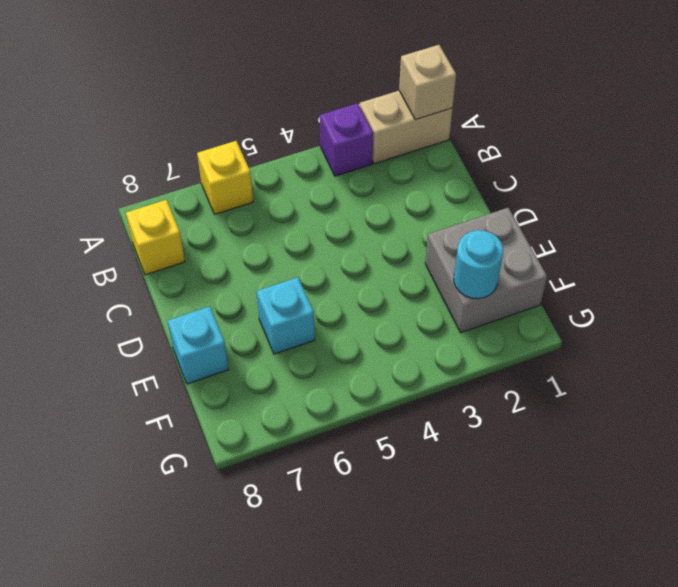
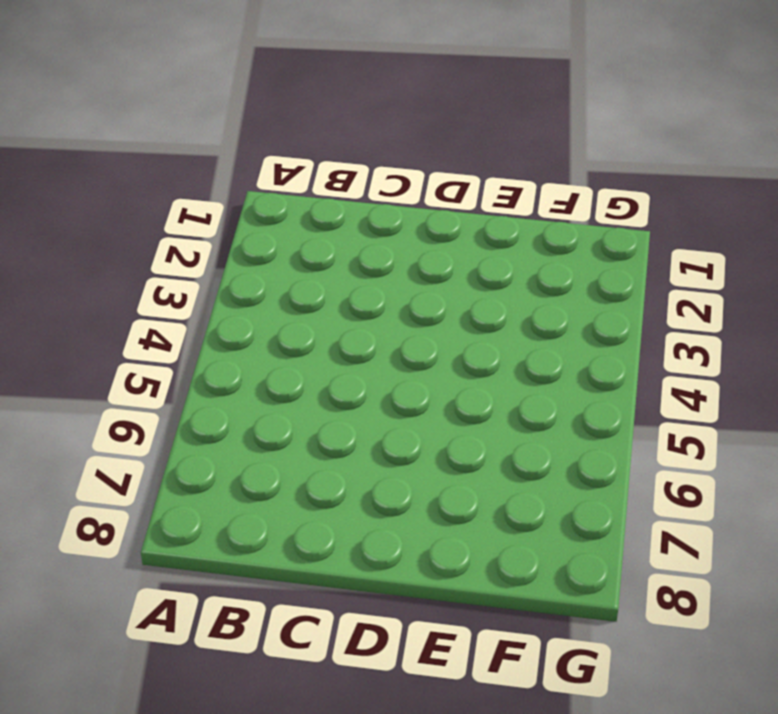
none -> tan brick A1:A2 level 1
none -> purple brick A3 level 1

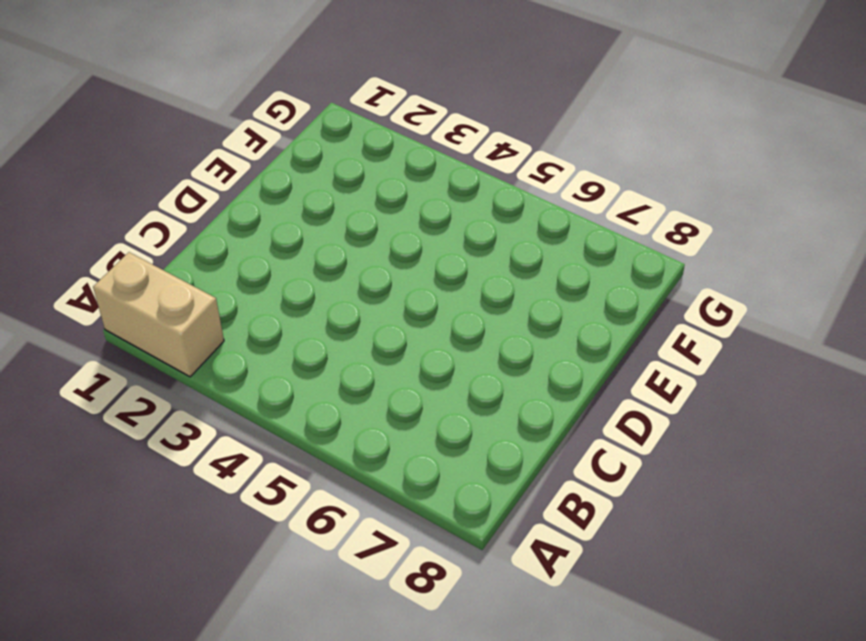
none -> purple brick A3 level 1
none -> yellow brick A6 level 1

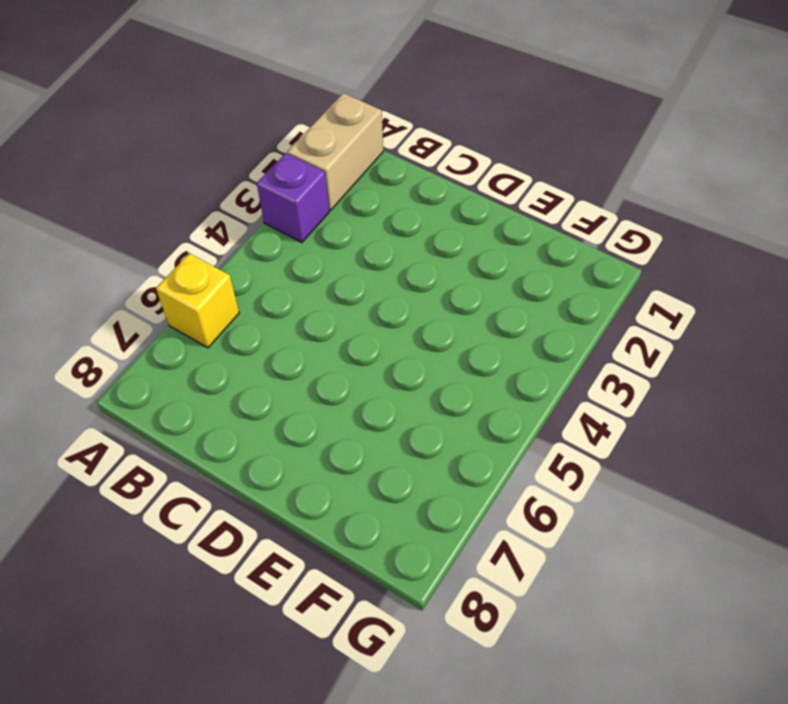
none -> yellow brick B8 level 1
none -> grey brick E1:F2 level 1

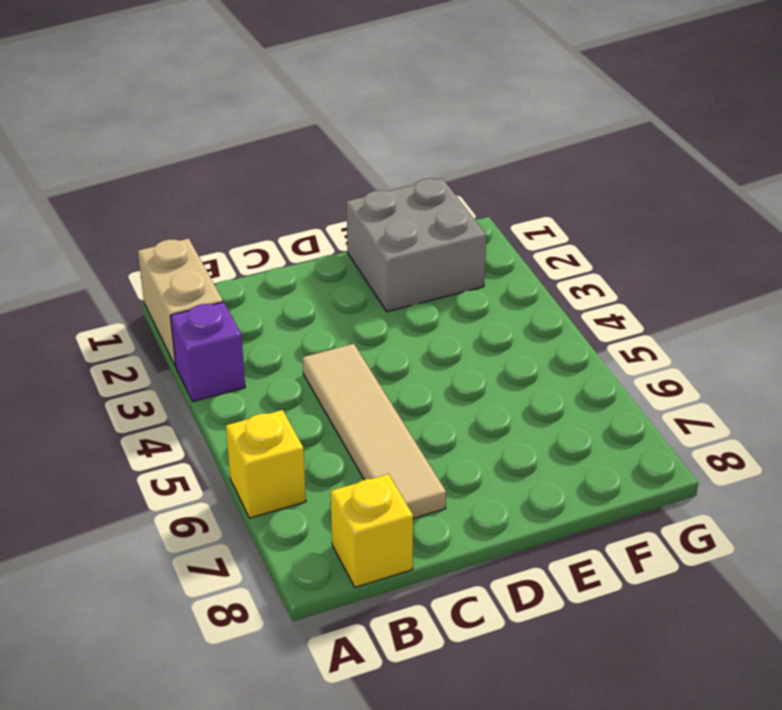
tan tile C4:C7 level 1 -> none
none -> cyan brick E6 level 1
none -> cyan brick E8 level 1

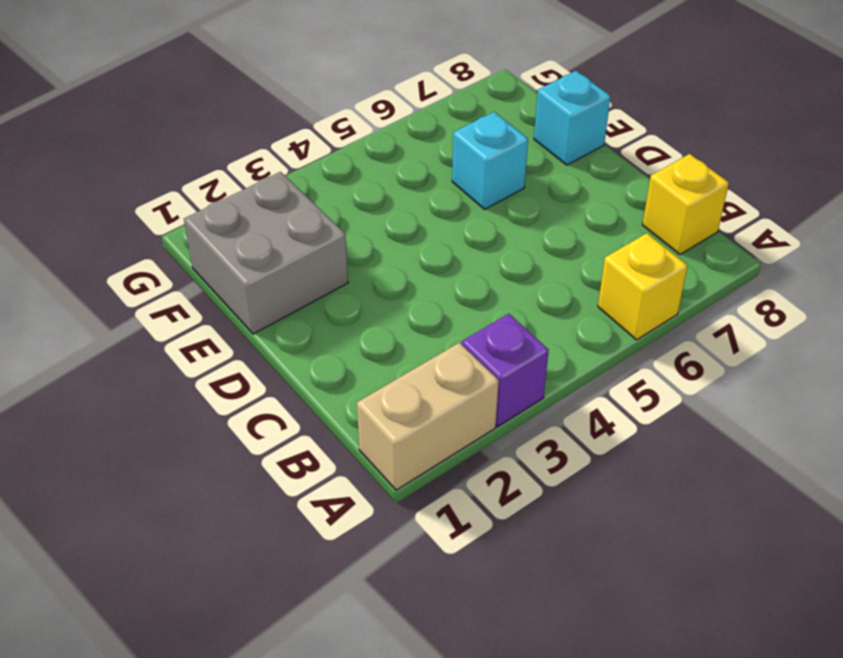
none -> tan brick A1 level 2
none -> cyan round brick F2 level 2

